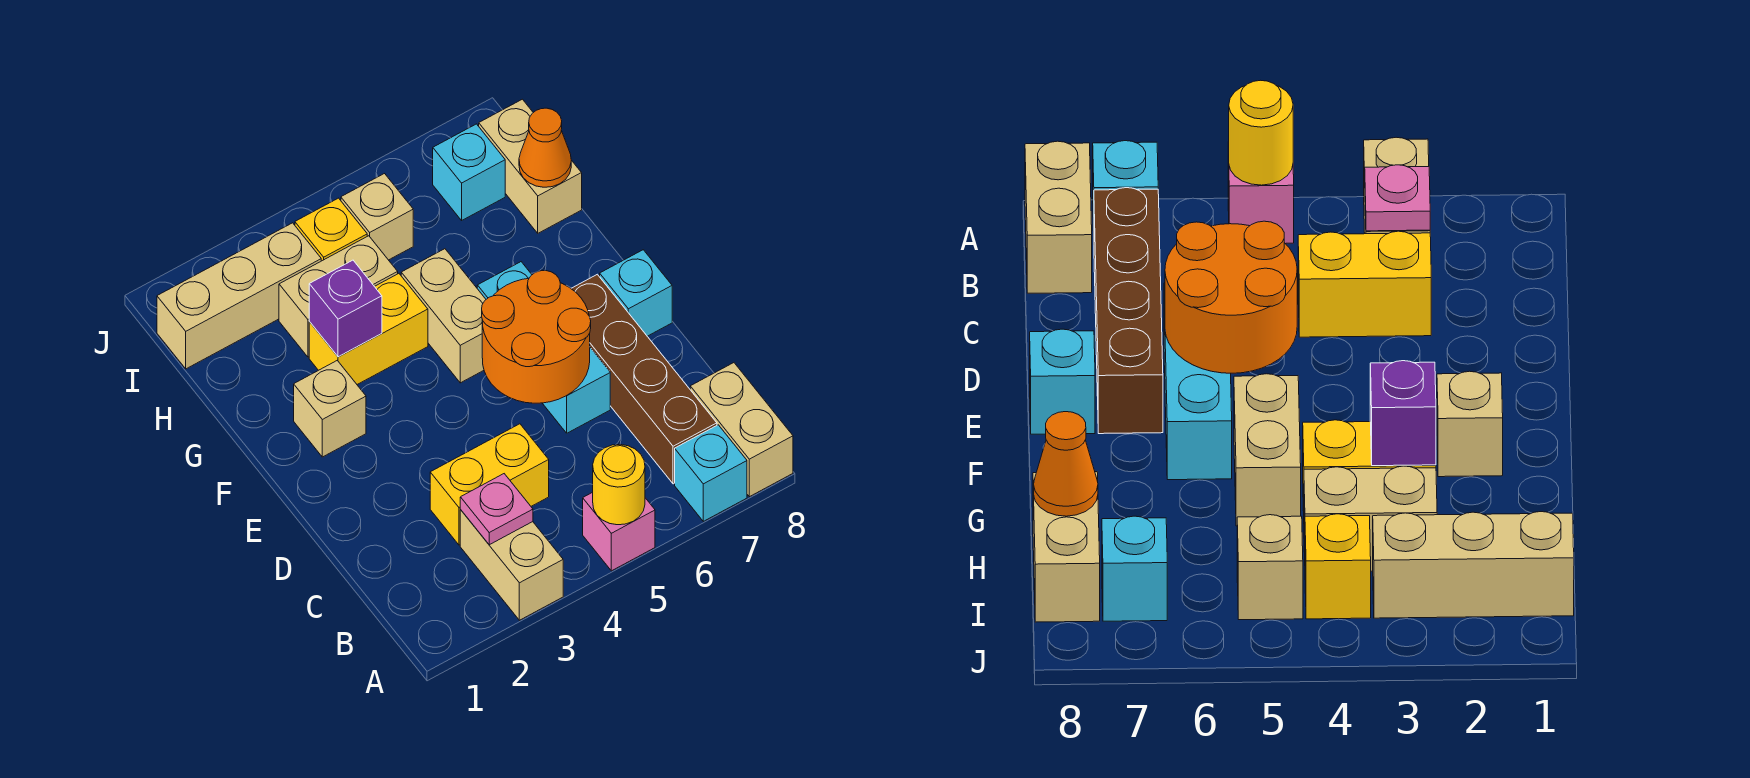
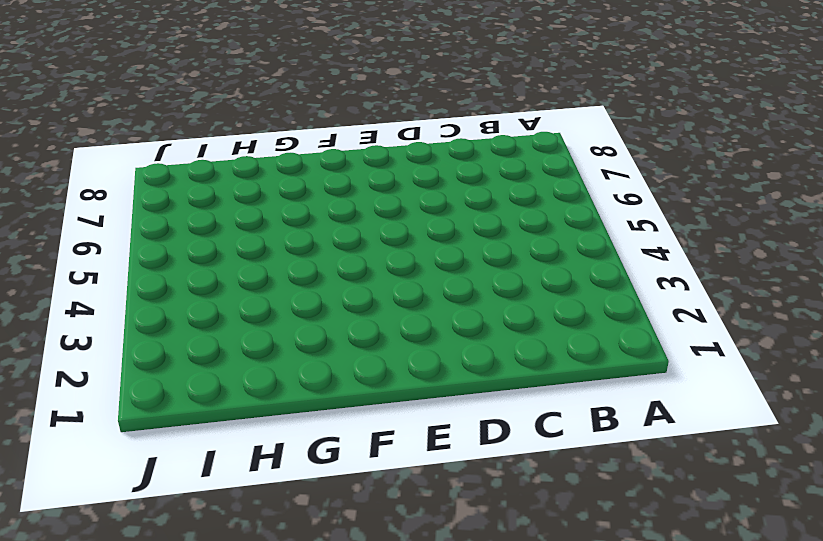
none -> tan brick A3:B3 level 1
none -> pink brick A5 level 1
none -> cyan brick A7 level 1

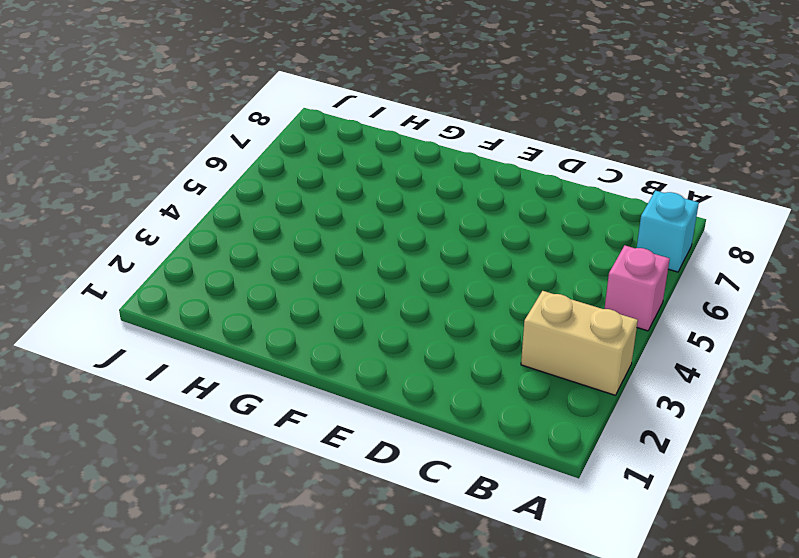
none -> tan brick A8:B8 level 1
none -> brown brick B7:E7 level 1
none -> yellow brick C3:C4 level 1

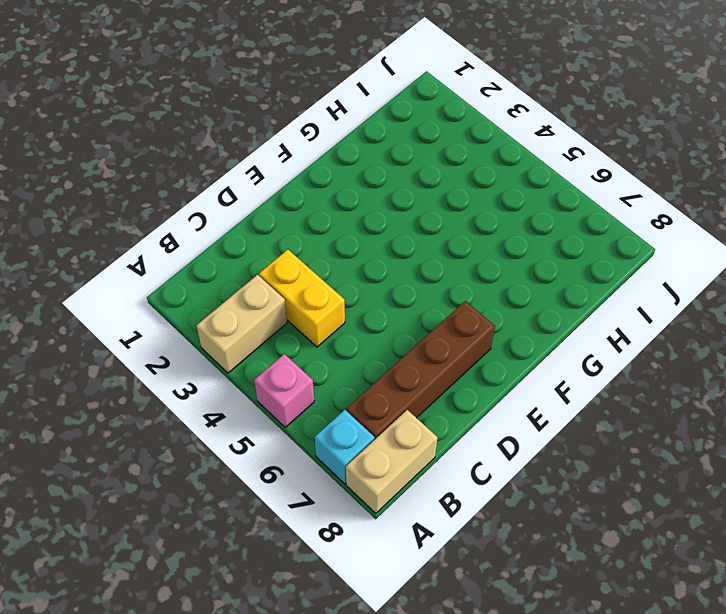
none -> cyan brick D6:F6 level 1
none -> cyan brick E8 level 1
none -> tan brick F2 level 1

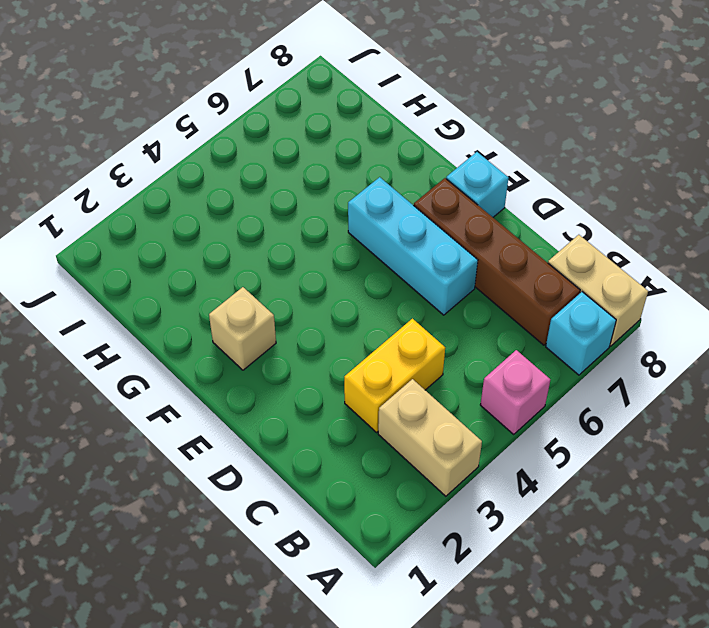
none -> tan brick F5:G5 level 1
none -> yellow brick G3:G4 level 1
none -> tan brick H3:H4 level 1

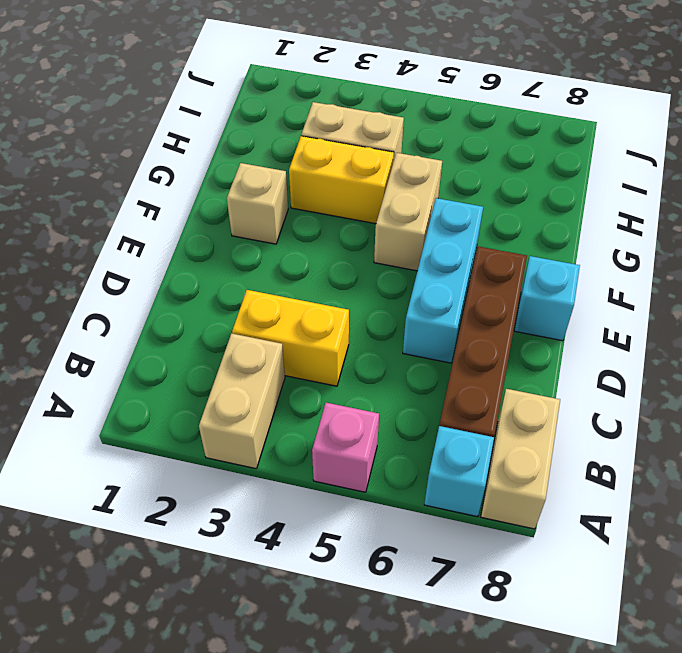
none -> tan brick H8:I8 level 1
none -> tan brick I1:I3 level 1
none -> yellow brick I4 level 1

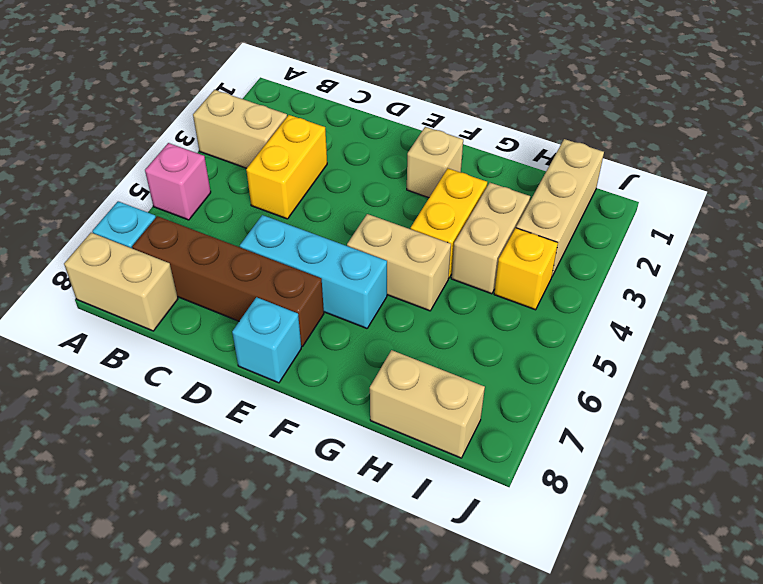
none -> tan brick I5 level 1
none -> cyan brick I7 level 1
none -> yellow round brick A5 level 2

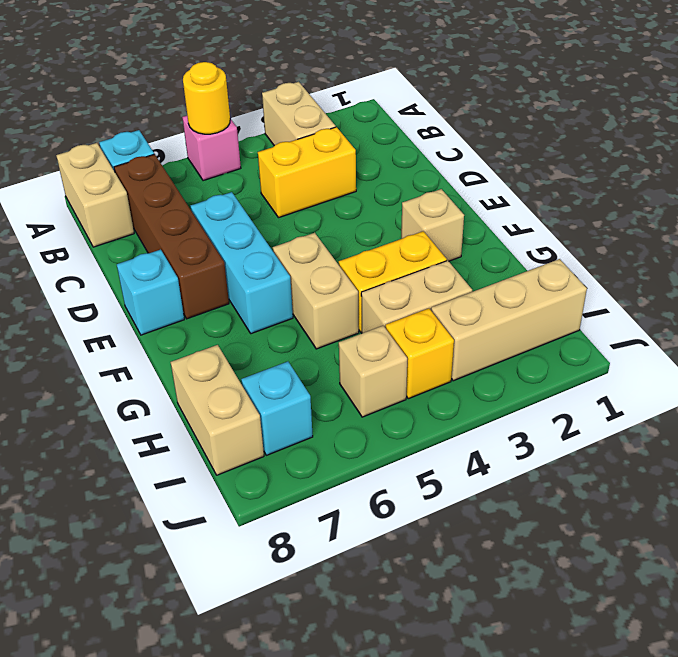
none -> pink plate B3 level 2
none -> orange round brick D5:E6 level 2
none -> purple brick G3 level 2

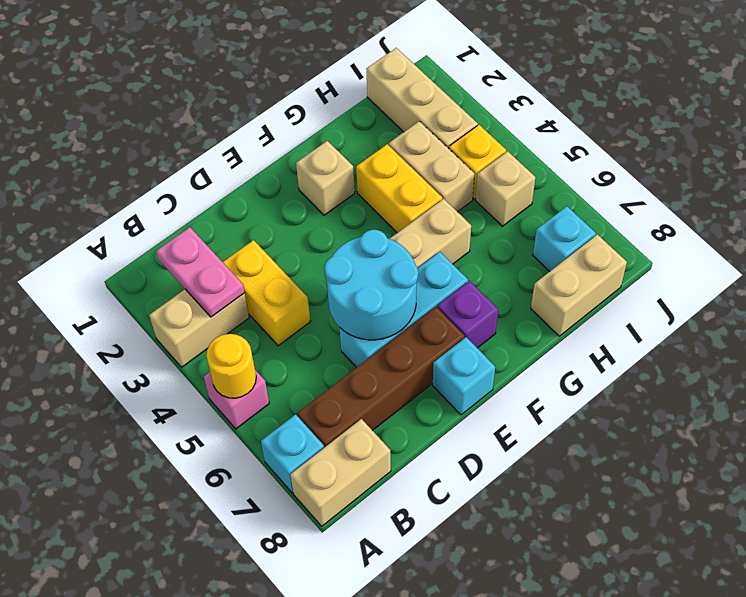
pink plate B2:B3 level 2 -> pink plate B3 level 2
cyan round brick D5:E6 level 2 -> orange round brick D5:E6 level 2
purple brick F7 level 1 -> purple brick G3 level 2
none -> orange cone H8 level 2

